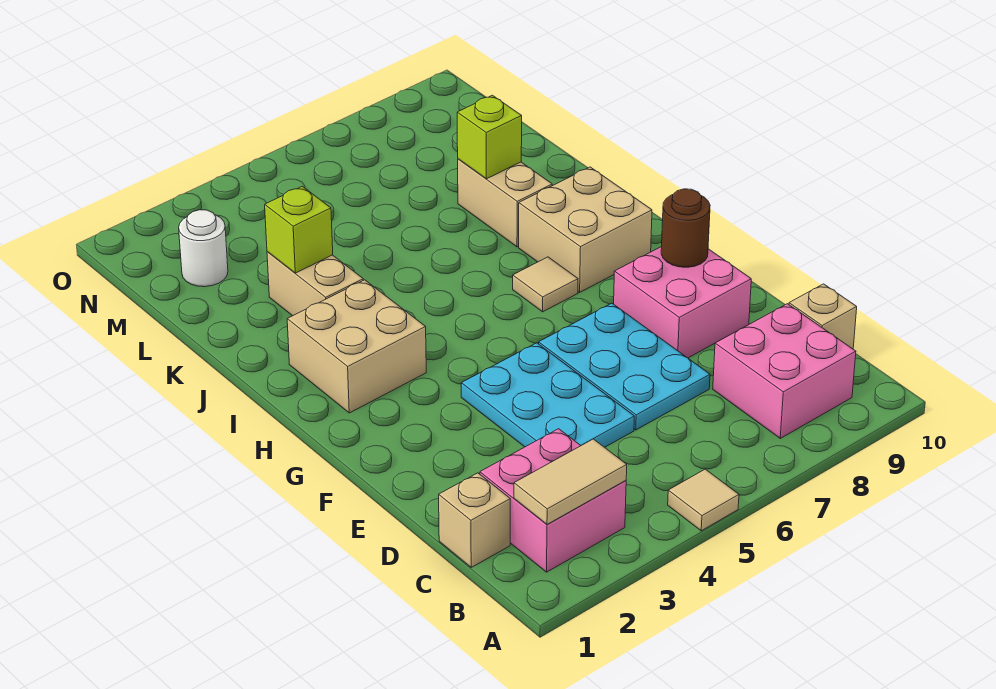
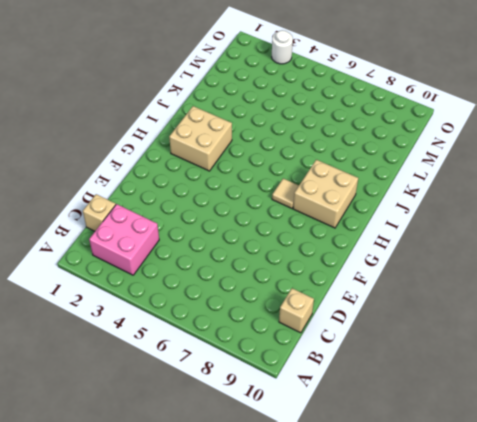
white round brick O3 level 1 -> white round brick M2 level 1
none -> tan tile A5 level 1
none -> pink brick B8:C9 level 1
none -> cyan plate D4:F5 level 1

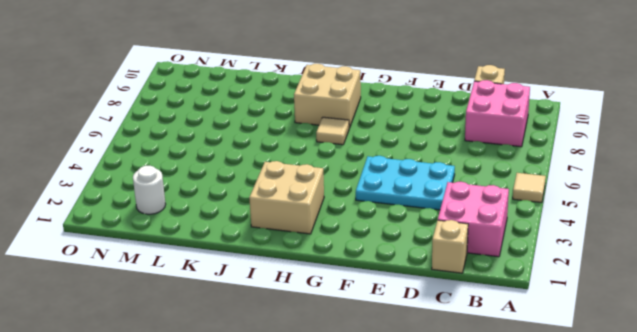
none -> cyan plate D6:F7 level 1
none -> pink brick E8:F9 level 1
none -> tan brick J3:K3 level 1

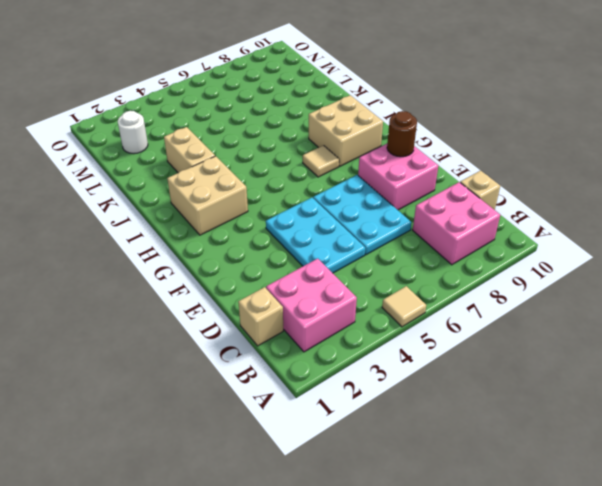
none -> tan brick J8:K8 level 1
none -> tan tile B2:B3 level 2
none -> lime brick K3 level 2

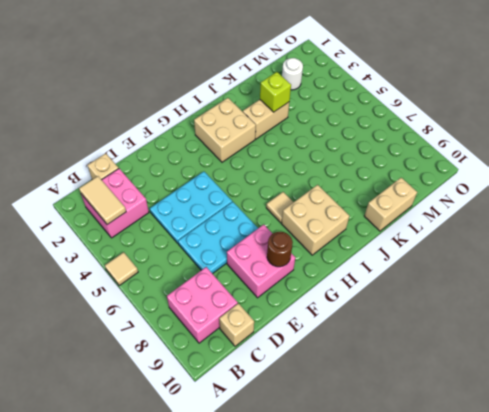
tan brick K10:L10 level 1 -> tan brick J8:K8 level 1
none -> lime brick K8 level 2

